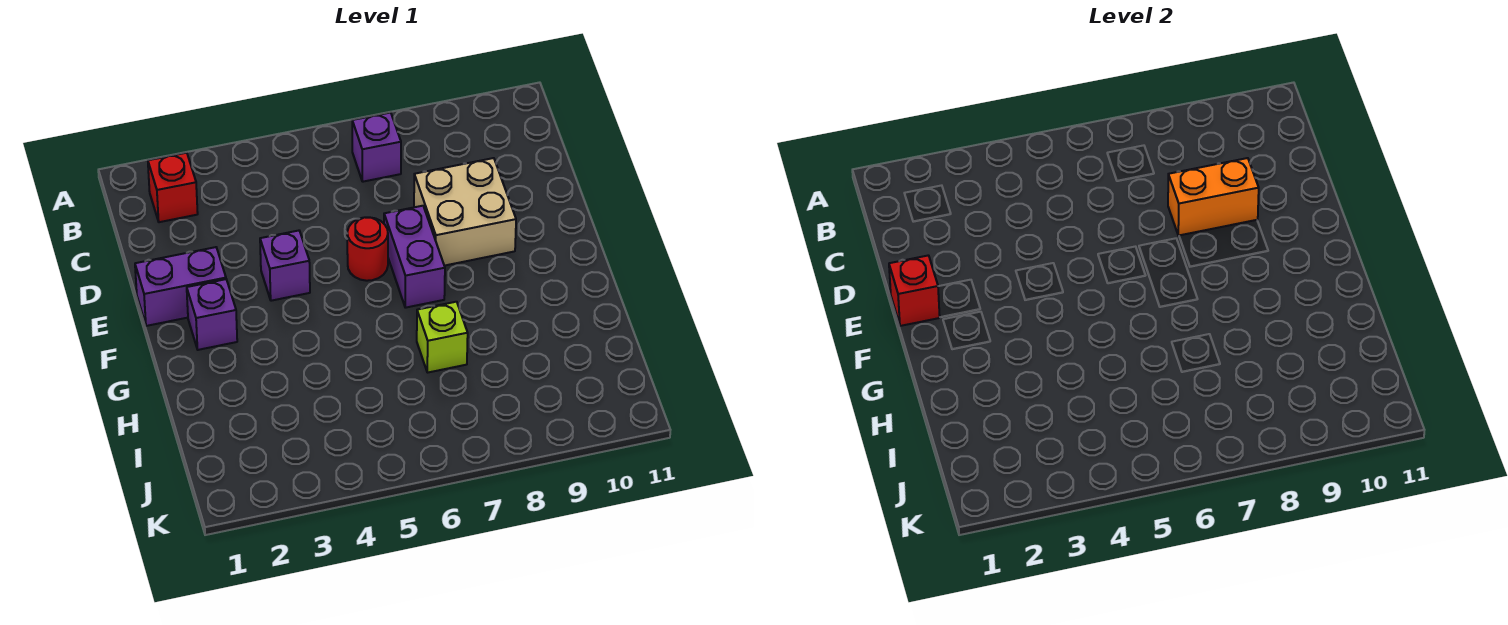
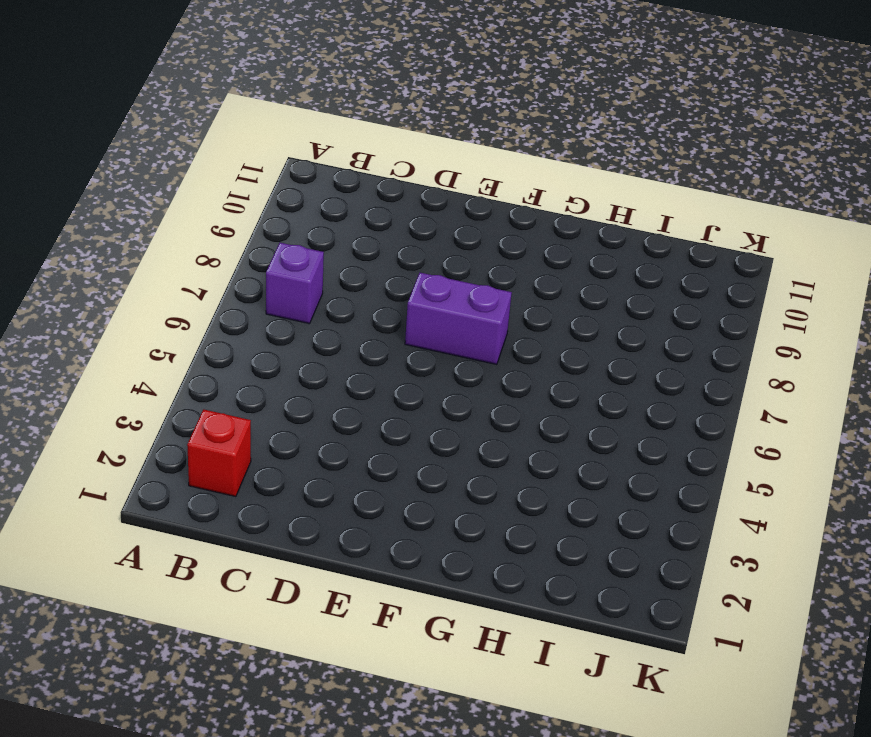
none -> tan brick D8:E9 level 1
none -> purple brick E1:E2 level 1

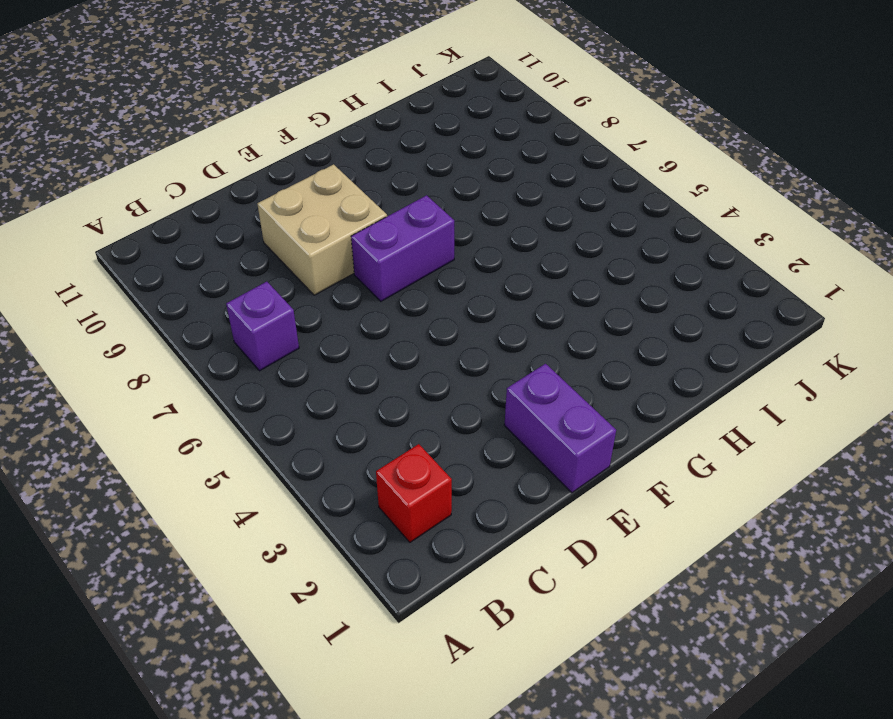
none -> purple brick E4 level 1
none -> red round brick E6 level 1

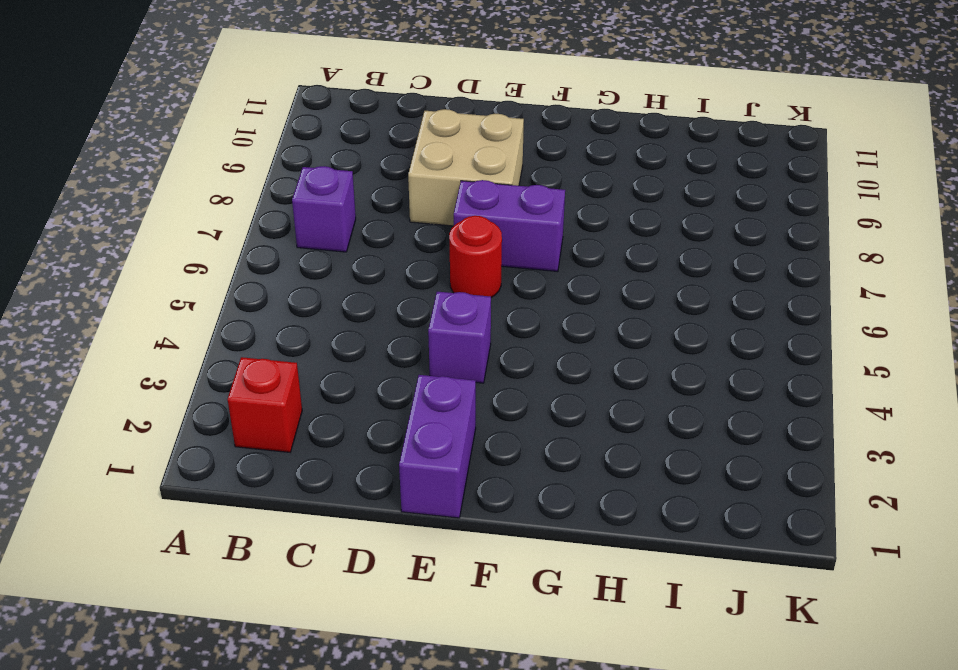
none -> purple brick F2 level 1
none -> lime brick H7 level 1

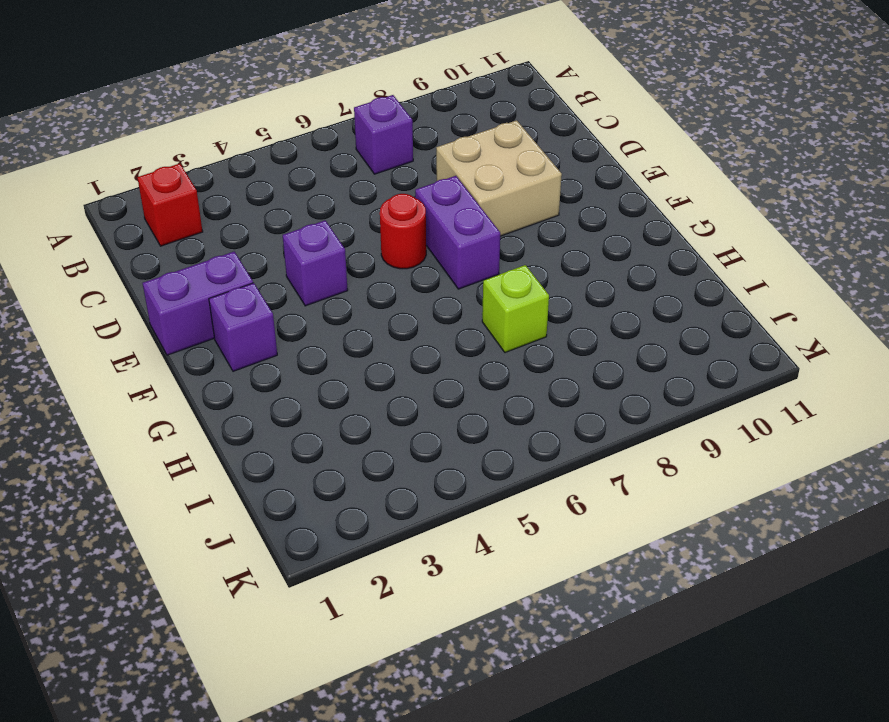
none -> orange brick D8:D9 level 2
none -> red brick E1 level 2

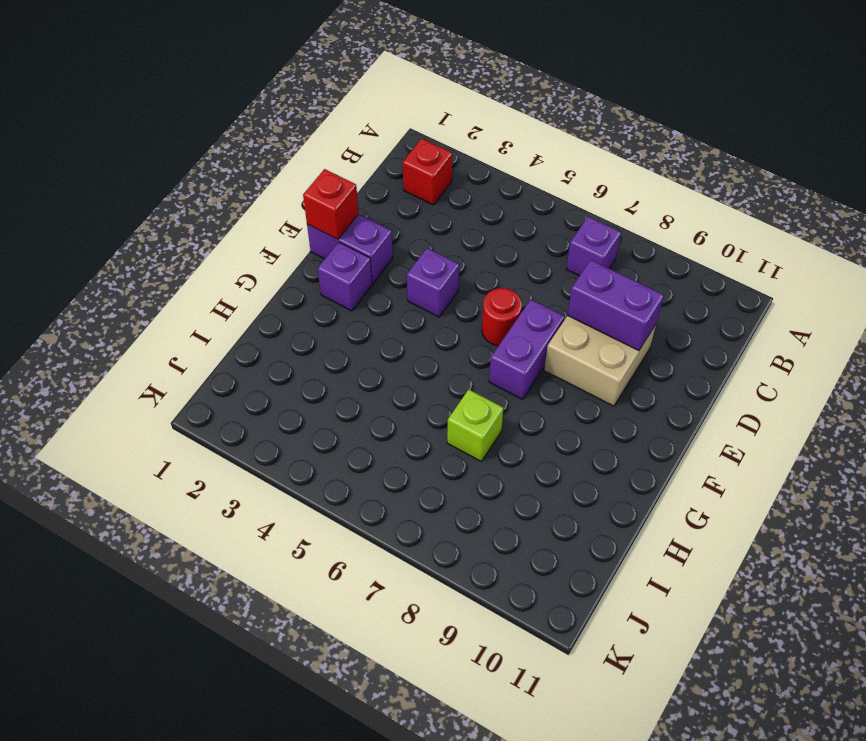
purple brick D8:D9 level 2 -> orange brick D8:D9 level 2

